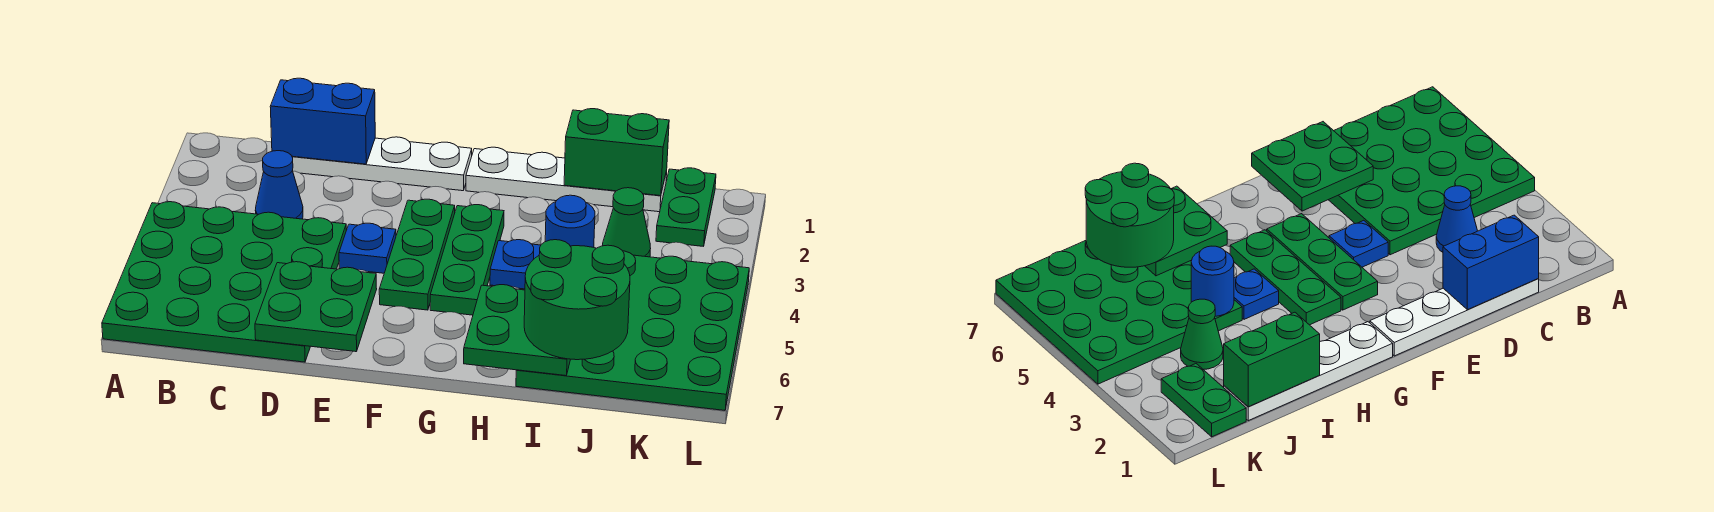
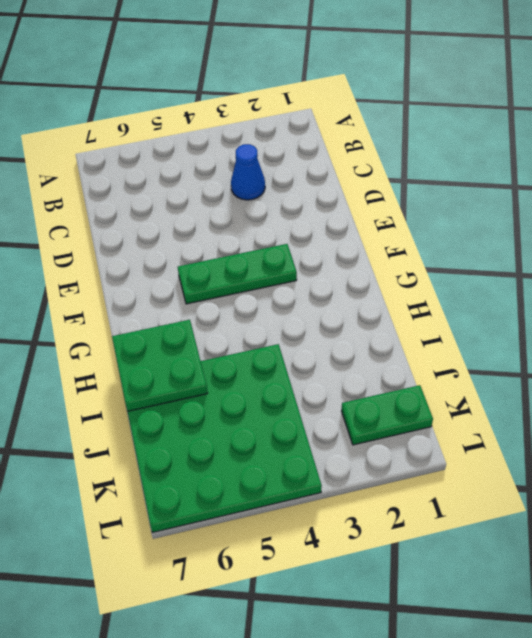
none -> green plate A4:D7 level 1
none -> white plate C1:F1 level 1
none -> blue plate E4 level 1

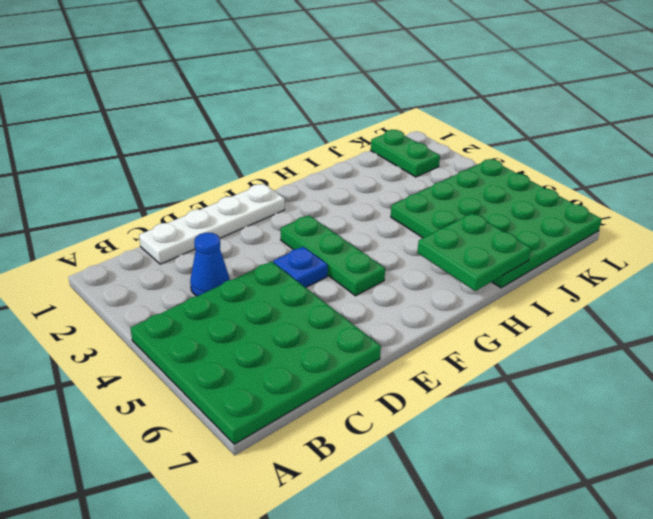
none -> white plate G1:J1 level 1
none -> green plate G3:G5 level 1
none -> blue plate H4 level 1

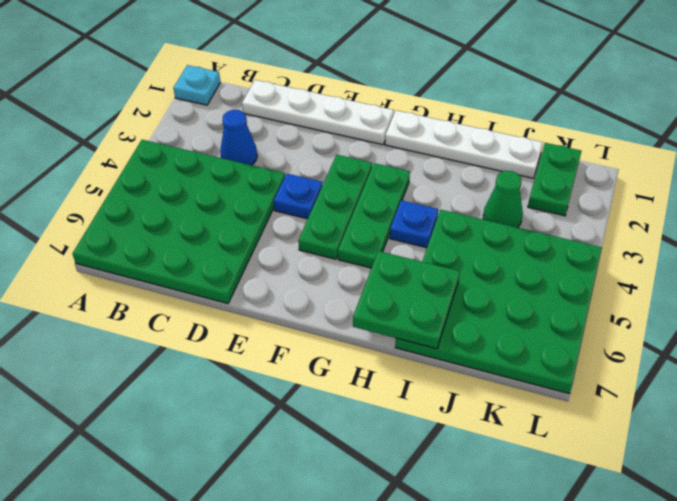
cyan plate A1 level 1 -> none
none -> blue brick C1:D1 level 2
none -> green plate D6:E7 level 2
none -> green brick I1:J1 level 2

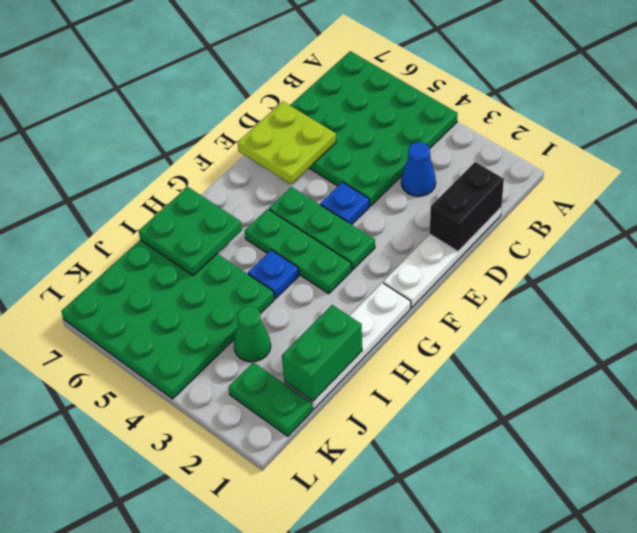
black brick C1:D1 level 2 -> blue brick C1:D1 level 2
lime plate D6:E7 level 2 -> green plate D6:E7 level 2
none -> blue round brick I4 level 2
none -> green round brick I6:J7 level 3

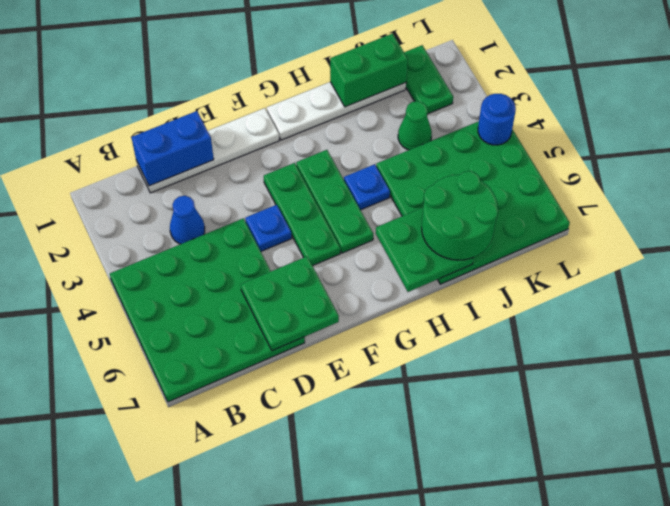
blue round brick L4 level 2 -> blue round brick I4 level 2

